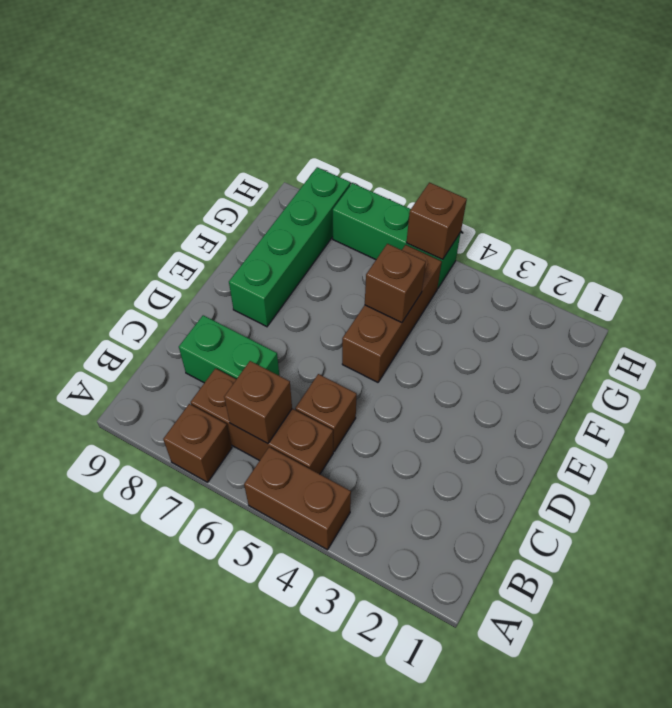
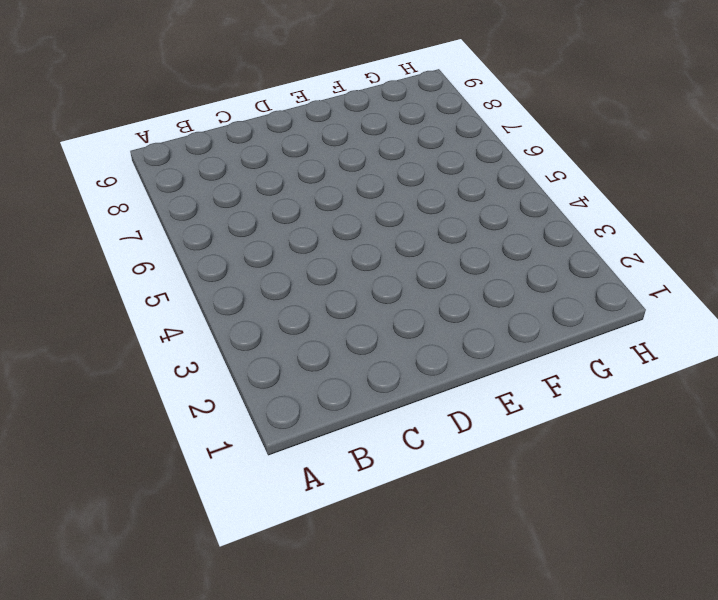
none -> brown brick A4:A5 level 1
none -> brown brick A7 level 1

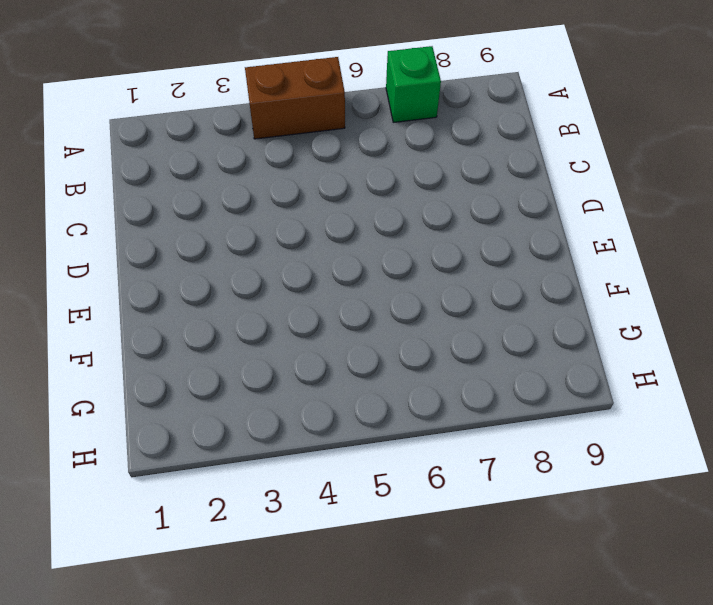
green brick A7 level 1 -> brown brick A7 level 1
none -> brown brick B5:B7 level 1
none -> brown brick C5 level 1

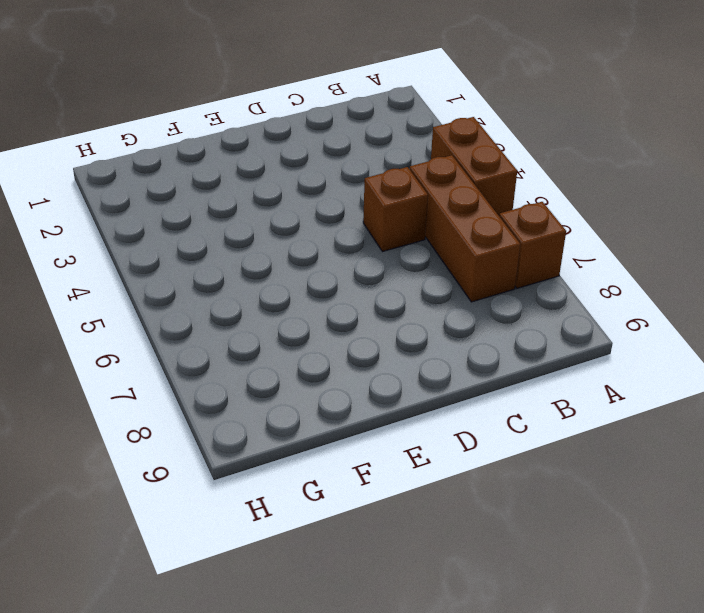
none -> green brick C7:C8 level 1
none -> brown brick E5:G5 level 1

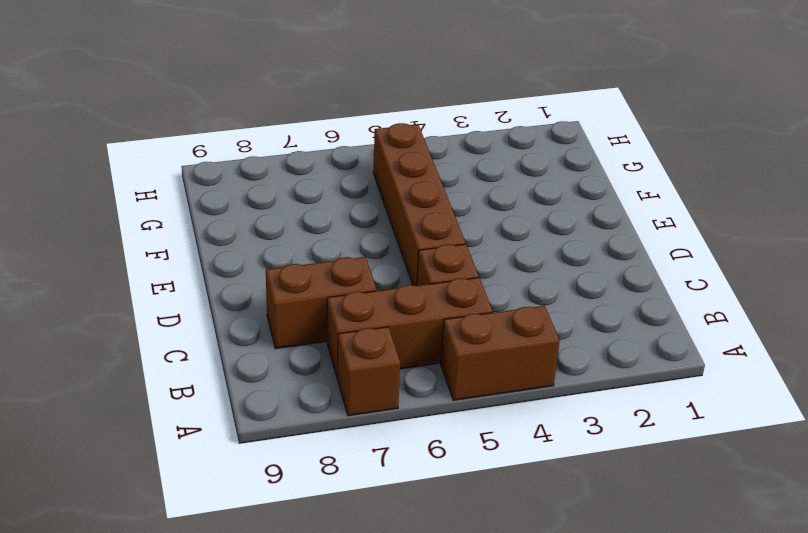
brown brick C7:C8 level 1 -> green brick C7:C8 level 1
brown brick D5:G5 level 1 -> brown brick E5:G5 level 1
none -> green brick E8:H8 level 1
none -> green brick H5:H7 level 1

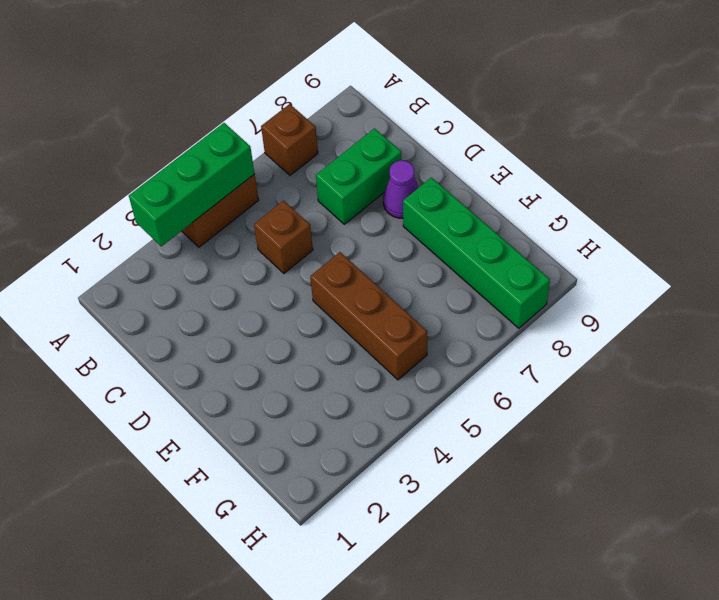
green brick A3:A5 level 2 -> green brick H5:H7 level 1
purple cone D8 level 1 -> none
none -> brown brick B5:B7 level 1
none -> brown brick B6 level 2

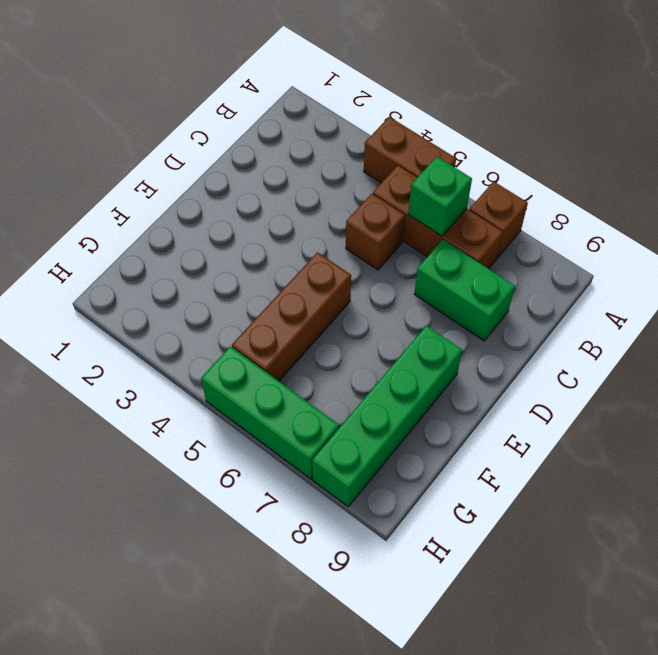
green brick B6 level 2 -> brown brick B6 level 2
none -> brown brick F5 level 2
none -> brown brick H5 level 2

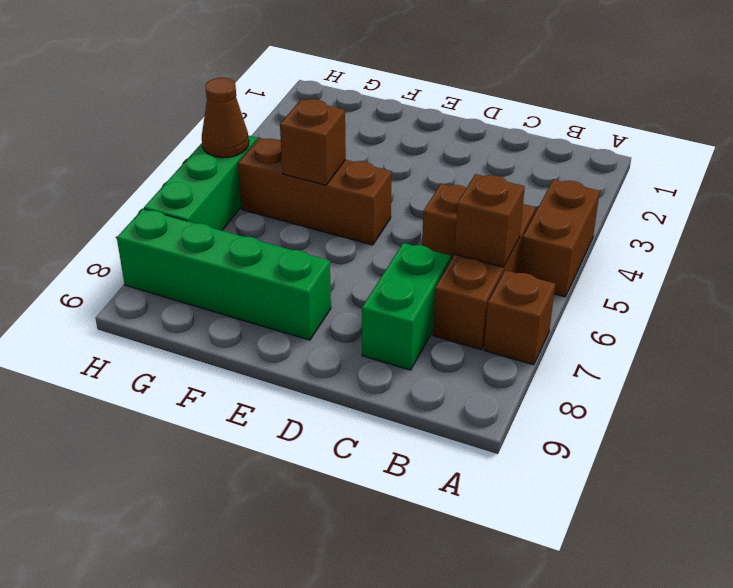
brown cone H5 level 2 -> brown brick H5 level 2

